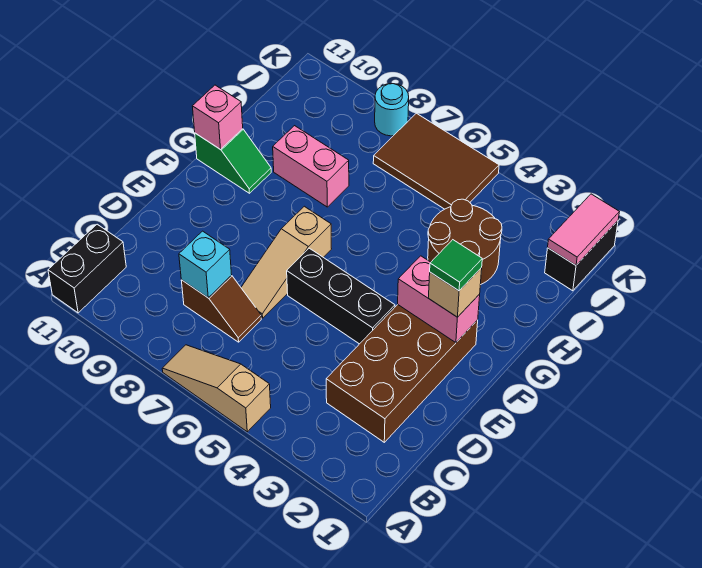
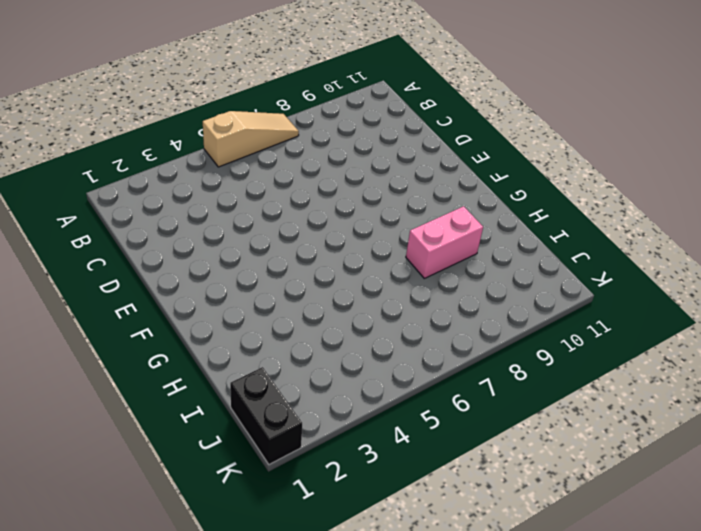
none -> black brick A11:B11 level 1
none -> brown brick C2:F3 level 1
none -> brown slope C7:C8 level 1 top 8

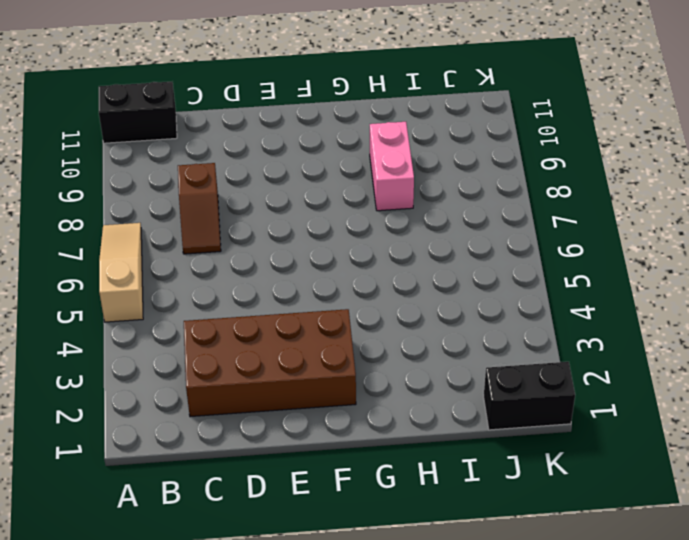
none -> tan slope D7:F7 level 1 top F
none -> black brick E4:E6 level 1
none -> green slope G10:G11 level 1 top 11

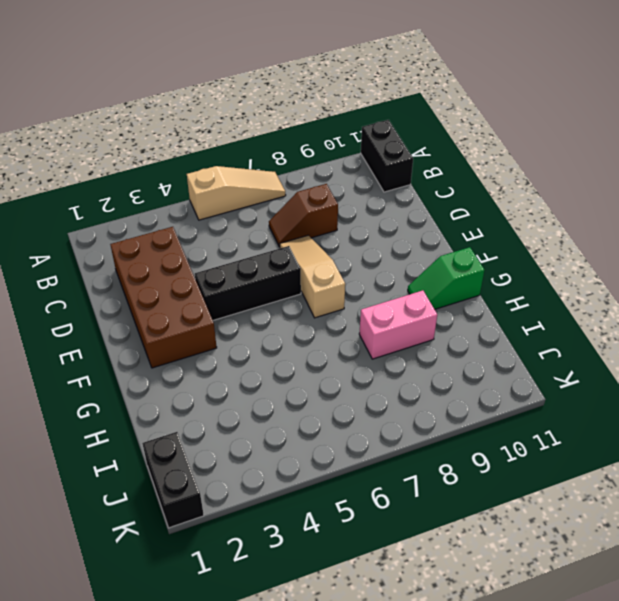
none -> brown round brick H3:I4 level 1
none -> brown tile J5:K7 level 1
none -> cyan round brick K8 level 1

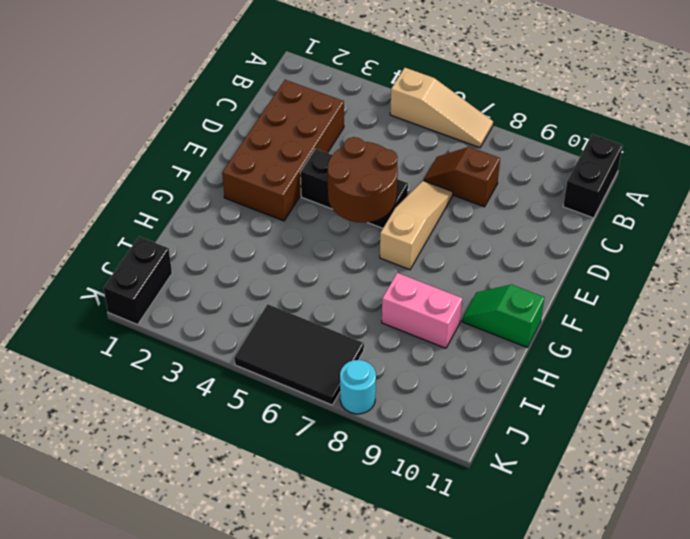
brown round brick E5:F6 level 2 -> brown round brick H3:I4 level 1
black tile J5:K7 level 1 -> brown tile J5:K7 level 1
none -> cyan brick C8 level 2
none -> pink brick F2:F3 level 2
none -> pink brick G11 level 2

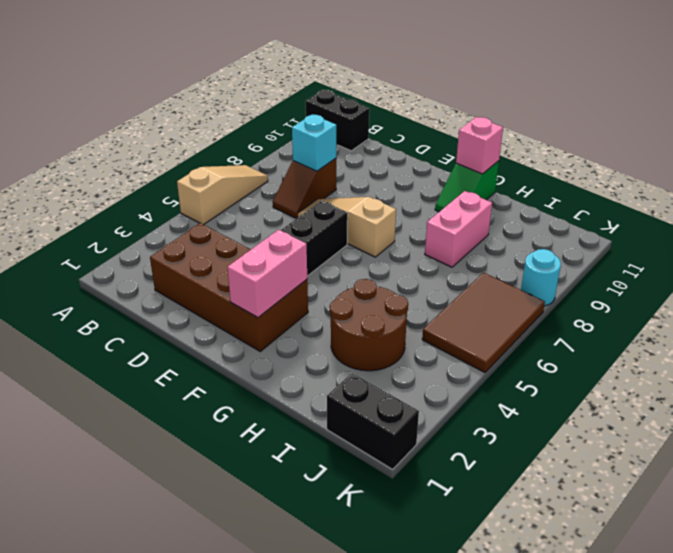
none -> pink tile J1:K1 level 2
none -> tan brick F2 level 3
none -> green tile F2 level 4

